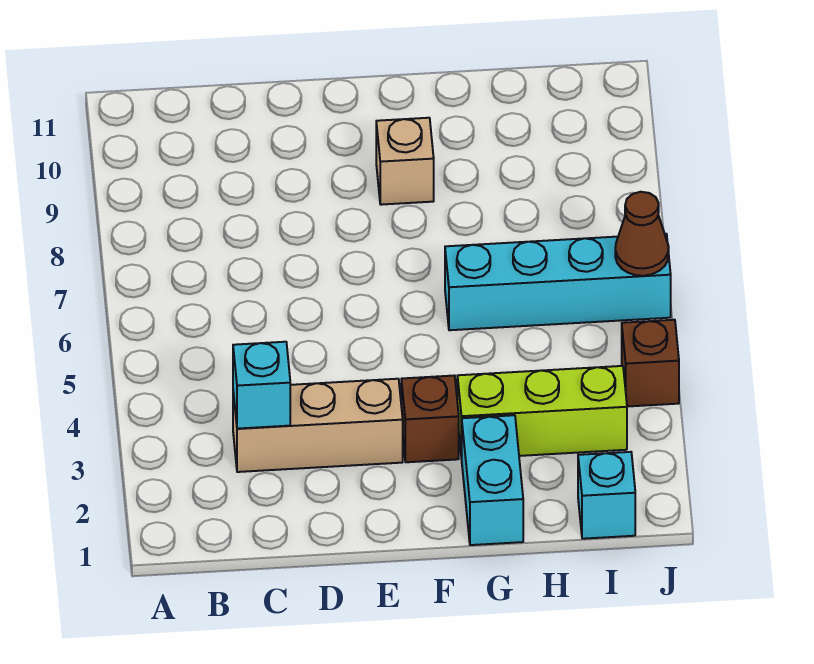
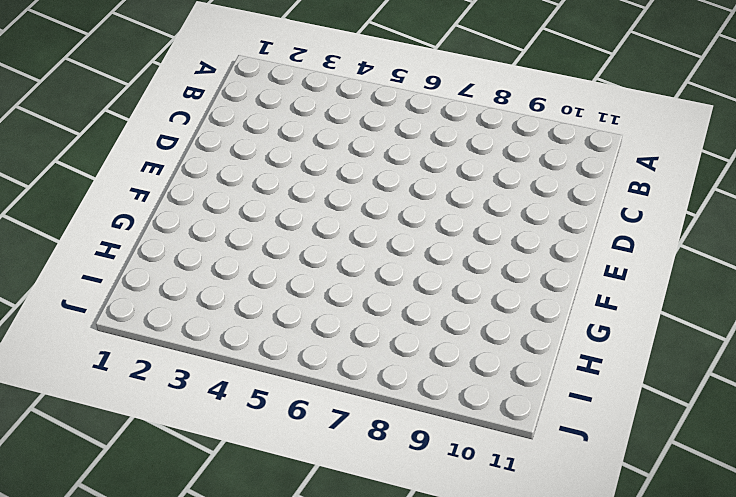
none -> tan brick C3:E3 level 1
none -> brown brick F3 level 1

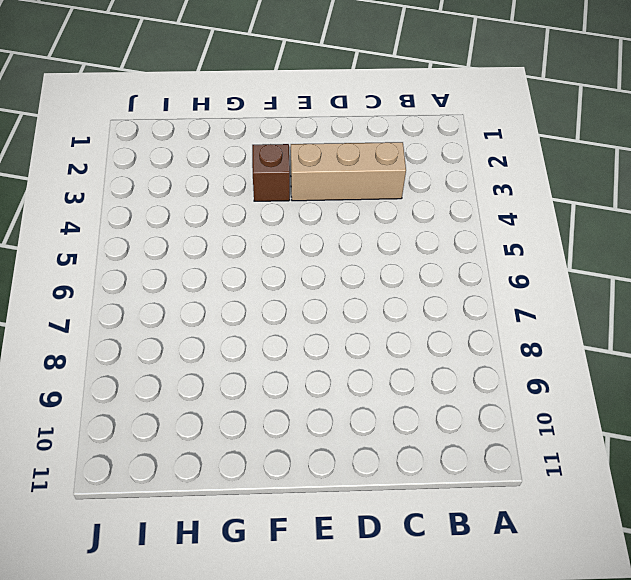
none -> tan brick F9 level 1
none -> cyan brick G1:G2 level 1

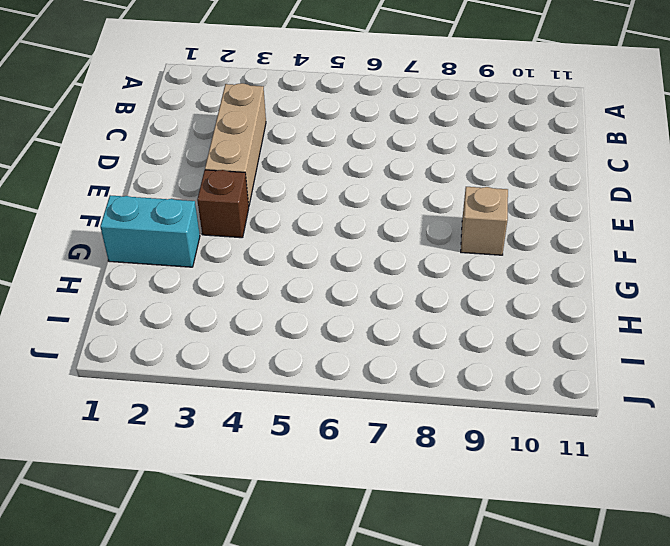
none -> lime brick G3:I3 level 1
none -> cyan brick G6:J6 level 1

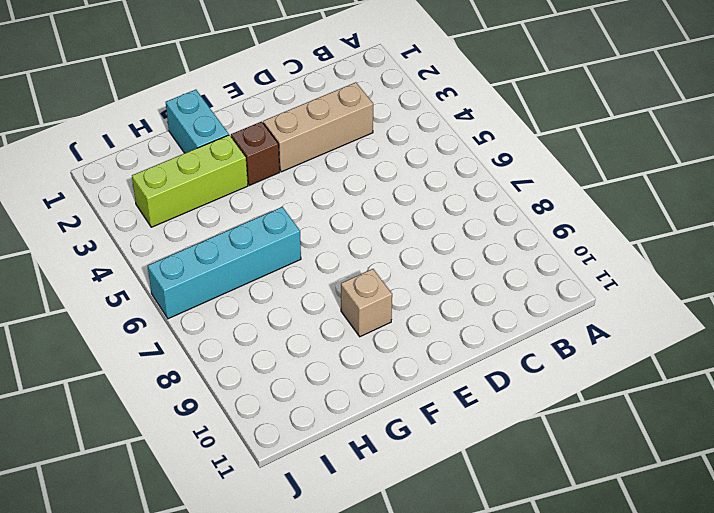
none -> cyan brick I1 level 1
none -> brown brick J4 level 1

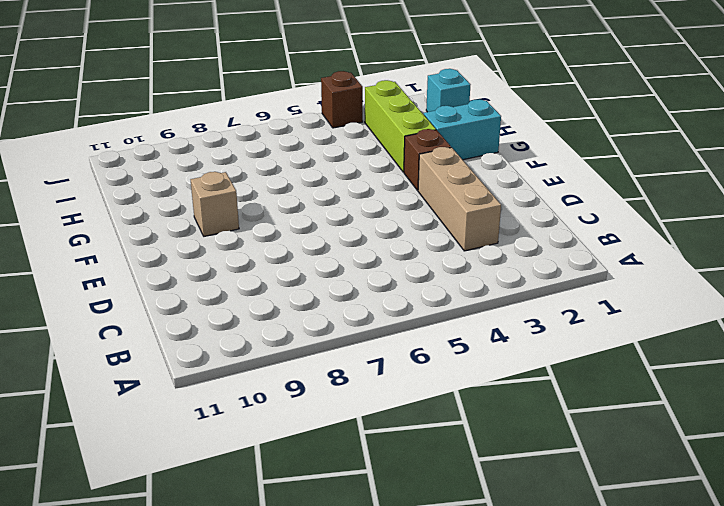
none -> cyan brick G6:J6 level 1
none -> cyan brick C3 level 2

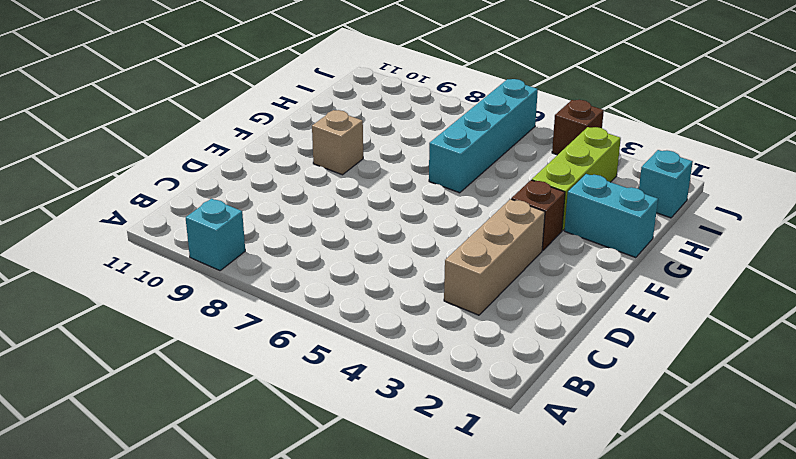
cyan brick A9 level 1 -> cyan brick C3 level 2
none -> brown cone J6 level 2

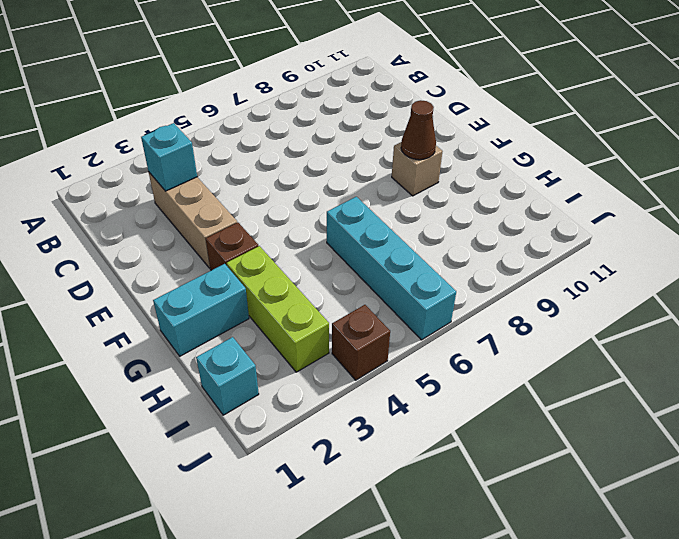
brown cone F9 level 2 -> brown cone J6 level 2

